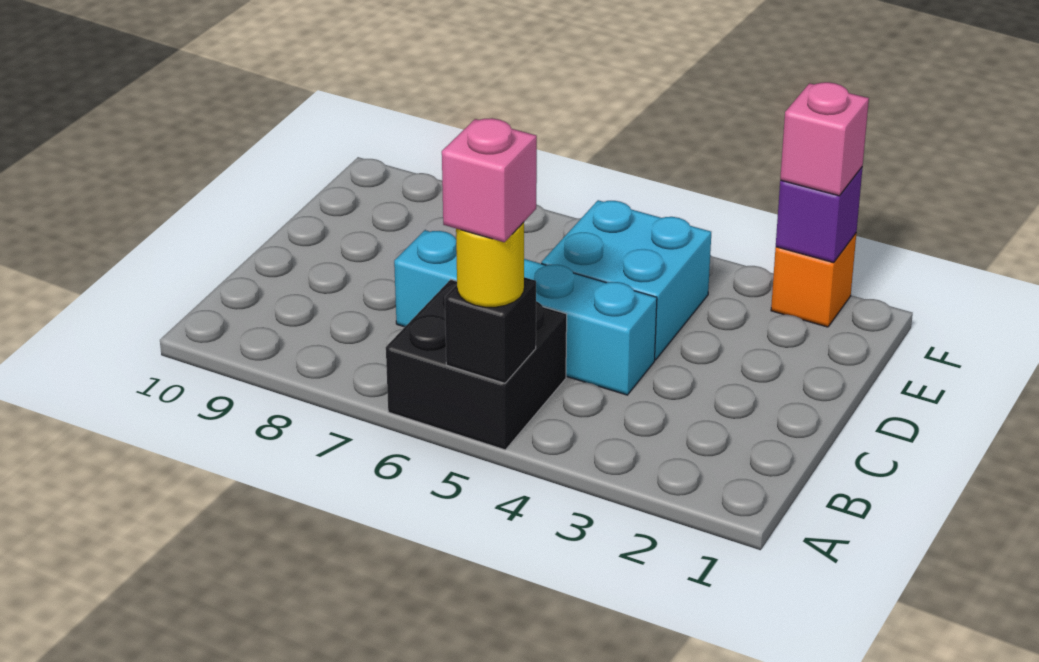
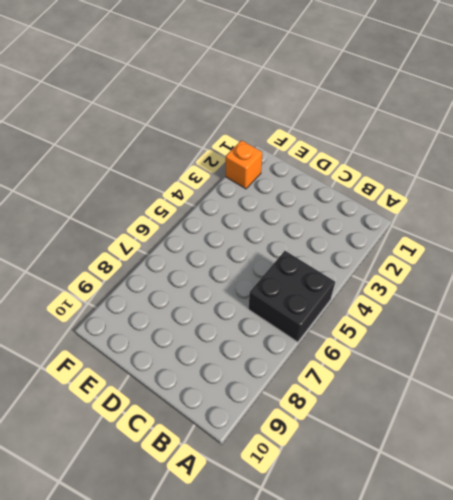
none -> cyan brick C4:C7 level 1
none -> cyan brick D4:E5 level 1

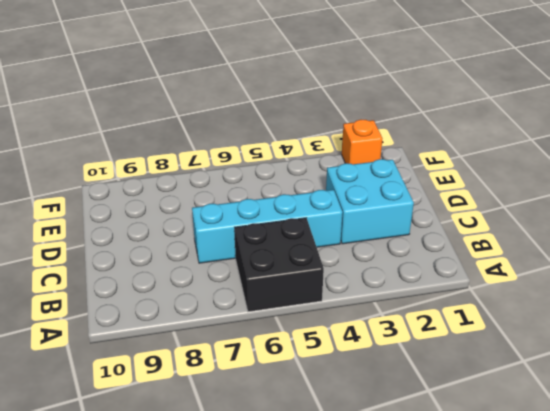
cyan brick C2:D3 level 1 -> cyan brick D4:E5 level 1
none -> black brick A5 level 2
none -> purple brick F2 level 2

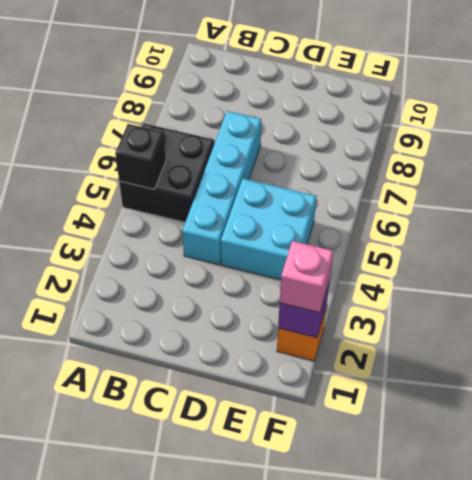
none -> yellow round brick A5 level 3
none -> pink brick A5 level 4

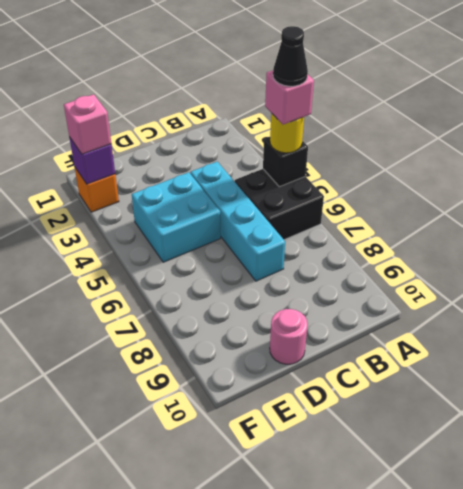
black cone A5 level 5 -> none
pink round brick D10 level 1 -> none

